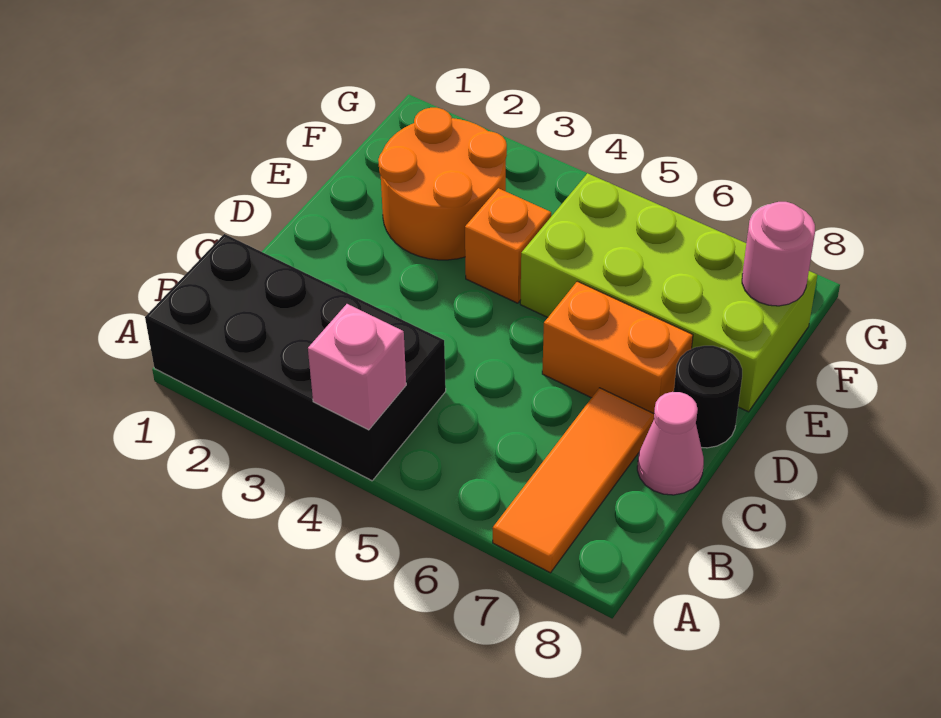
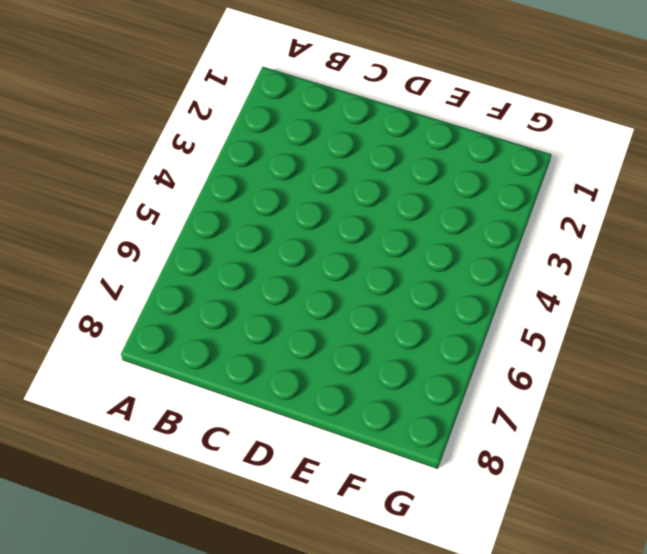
none -> black brick A1:B4 level 1
none -> orange tile A7:C7 level 1

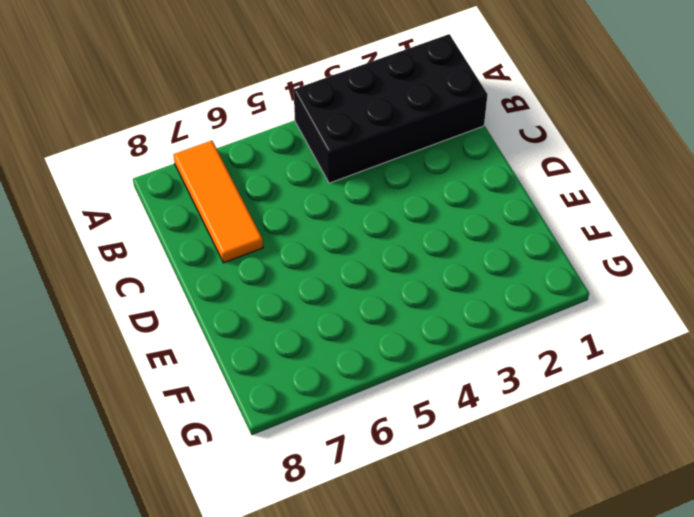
none -> pink cone C8 level 1
none -> orange brick D6:D7 level 1

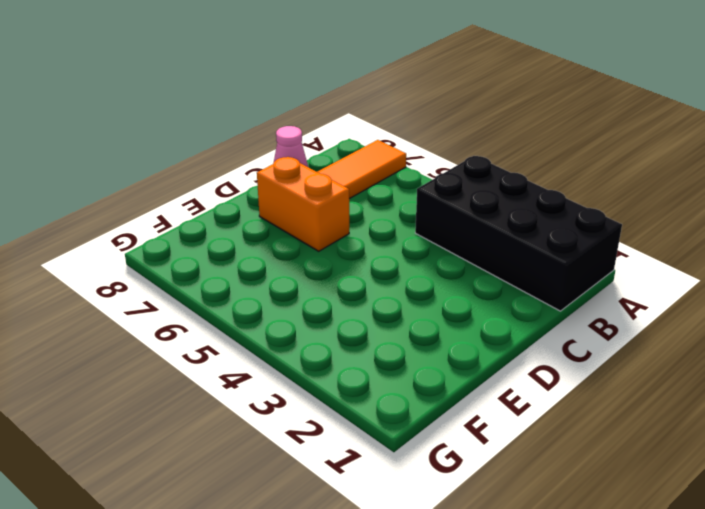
none -> black round brick D8 level 1
none -> orange round brick E2:F3 level 1

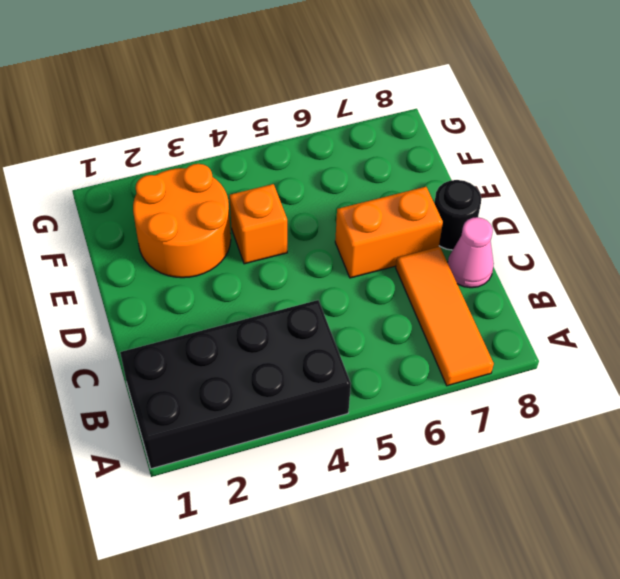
none -> lime brick E5:F8 level 1
none -> pink brick A4 level 2

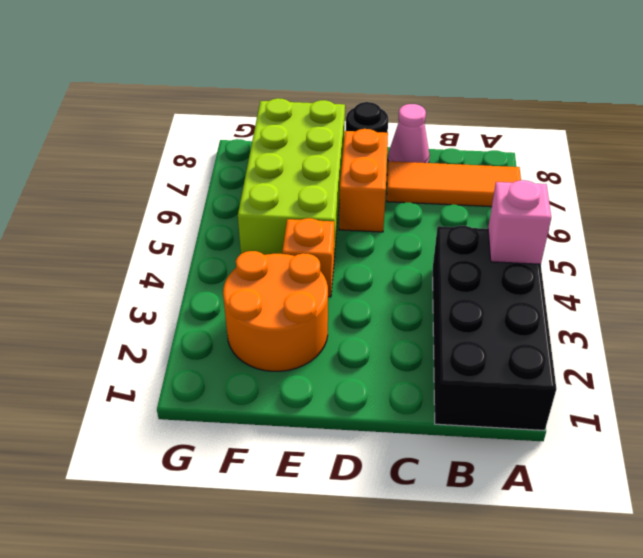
none -> pink round brick F8 level 2

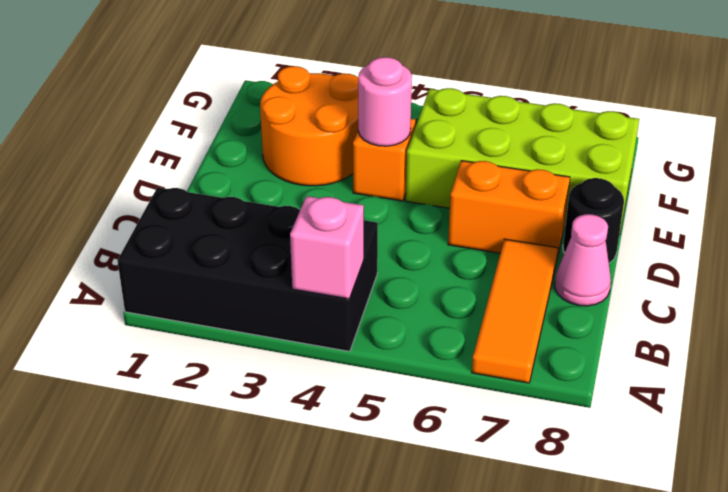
pink round brick E4 level 2 -> pink round brick F8 level 2

